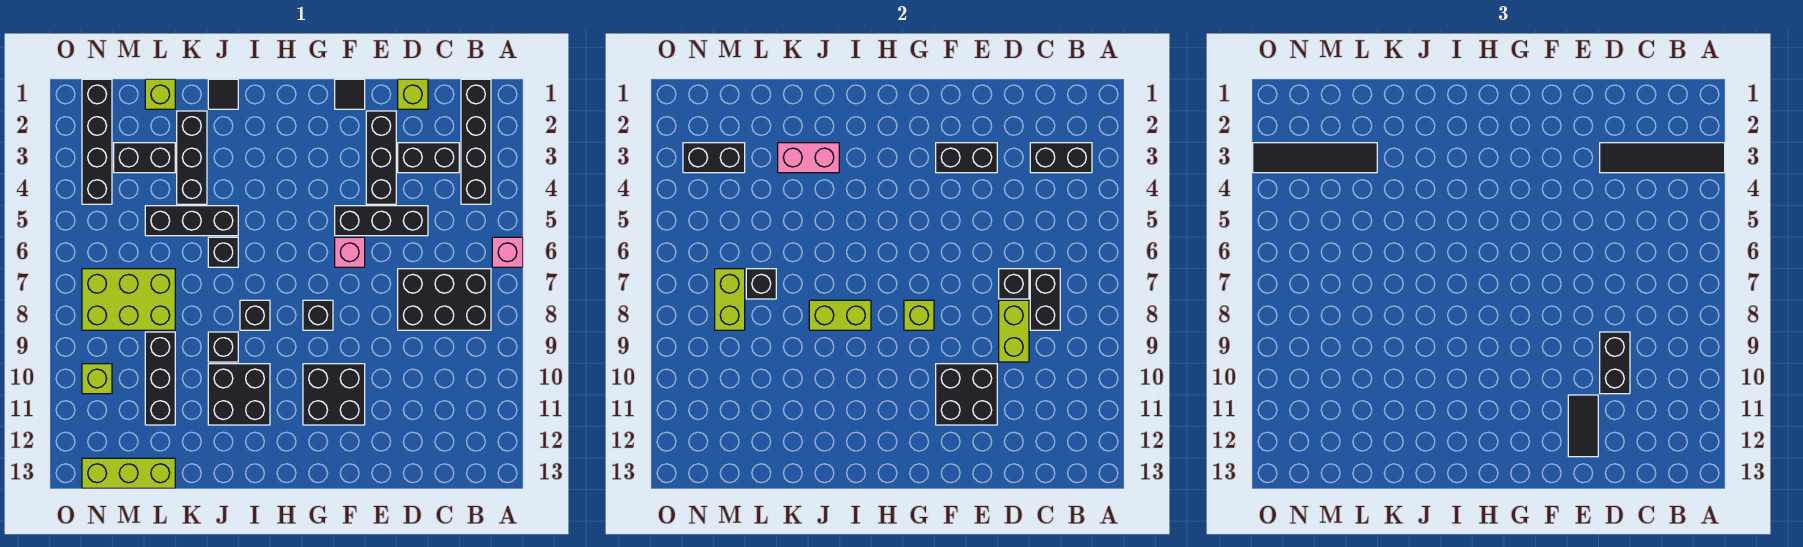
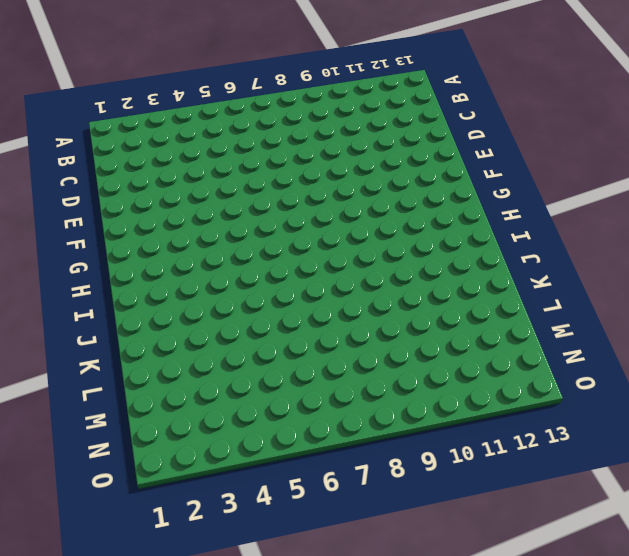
none -> pink brick A6 level 1
none -> black brick B1:B4 level 1
none -> black brick B7:D8 level 1
none -> black brick C3:D3 level 1

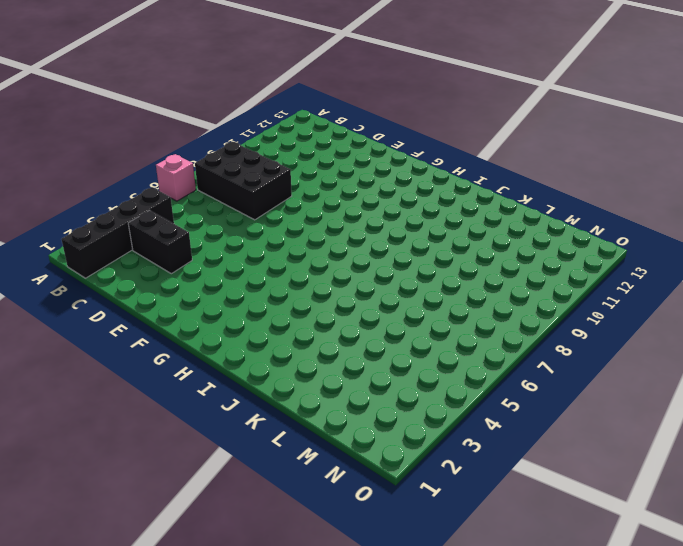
none -> lime brick D1 level 1
none -> black brick D5:F5 level 1
none -> black brick E2:E4 level 1
none -> black tile F1 level 1

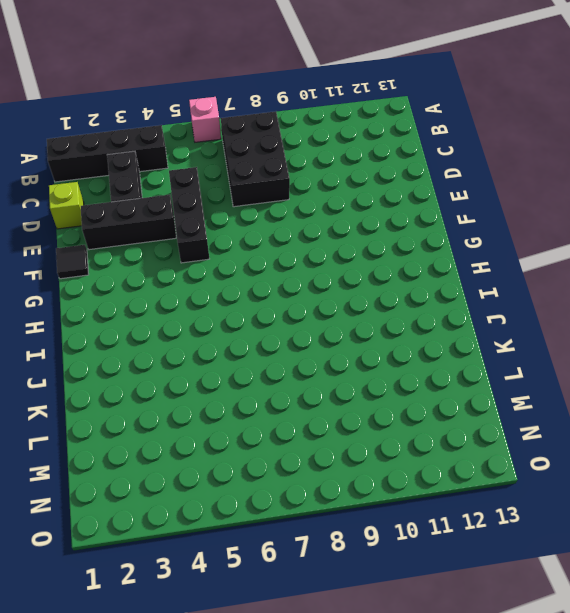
none -> pink brick F6 level 1
none -> black brick F10:G11 level 1
none -> black brick G8 level 1
none -> black brick I8 level 1

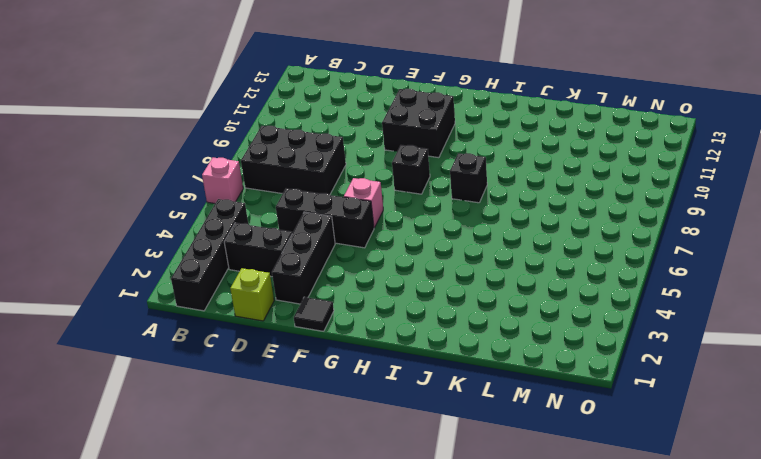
none -> black brick I10:J11 level 1
none -> black tile J1 level 1
none -> black brick J5:L5 level 1
none -> black brick J6 level 1

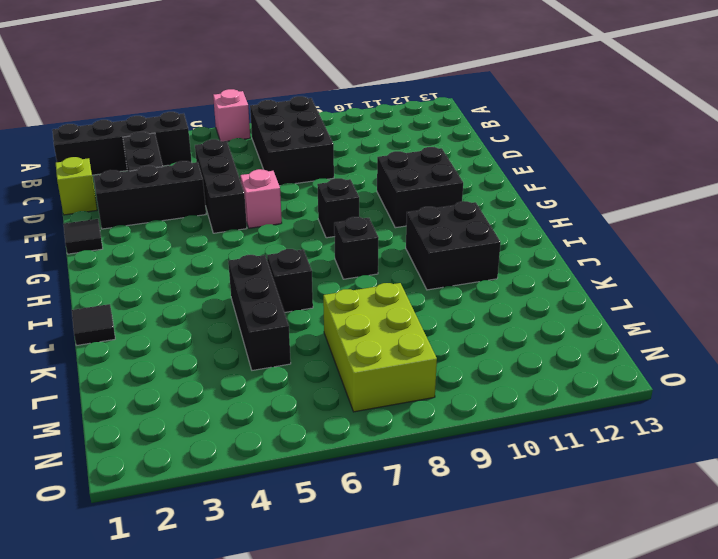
none -> black brick J9 level 1
none -> black brick K2:K4 level 1
none -> lime brick L1 level 1
none -> black brick L3:M3 level 1

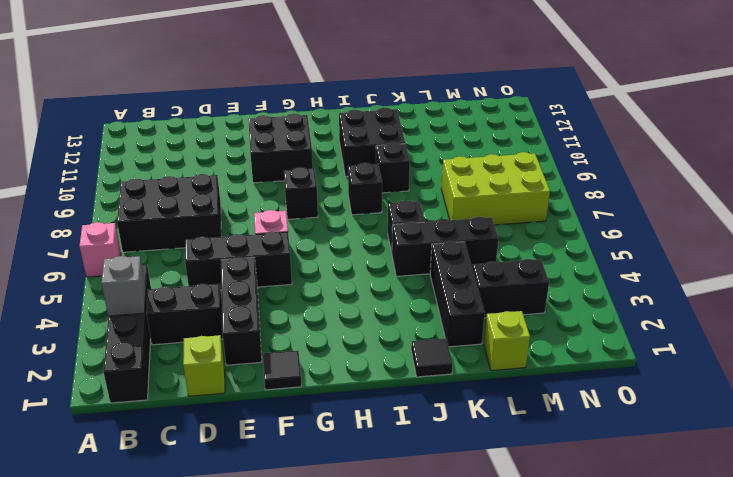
grey brick B3 level 2 -> black brick B3:C3 level 2
none -> black brick L9:L11 level 1
none -> lime brick L13:N13 level 1
none -> black brick N1:N4 level 1
none -> lime brick N10 level 1

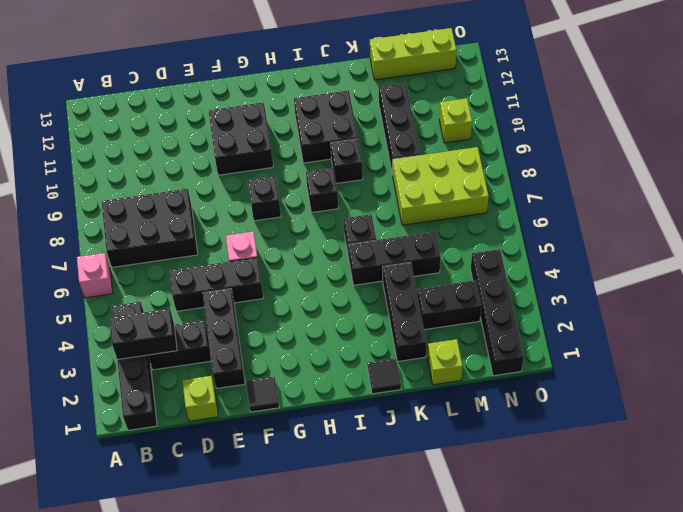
none -> black brick C7:C8 level 2
none -> black brick D7 level 2
none -> lime brick D8:D9 level 2
none -> black brick E3:F3 level 2

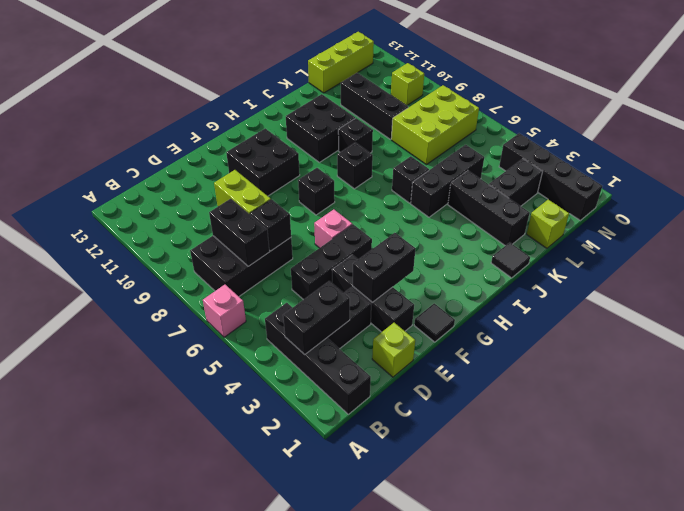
none -> black brick E10:F11 level 2
none -> lime brick G8 level 2
none -> lime brick I8:J8 level 2
none -> pink brick J3:K3 level 2

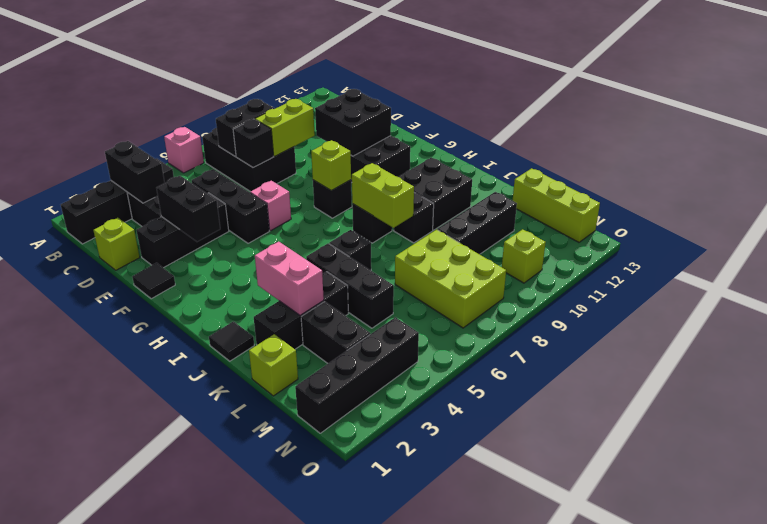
none -> black brick L7 level 2
none -> black brick M3:N3 level 2
none -> lime brick M7:M8 level 2
none -> black tile A3:D3 level 3

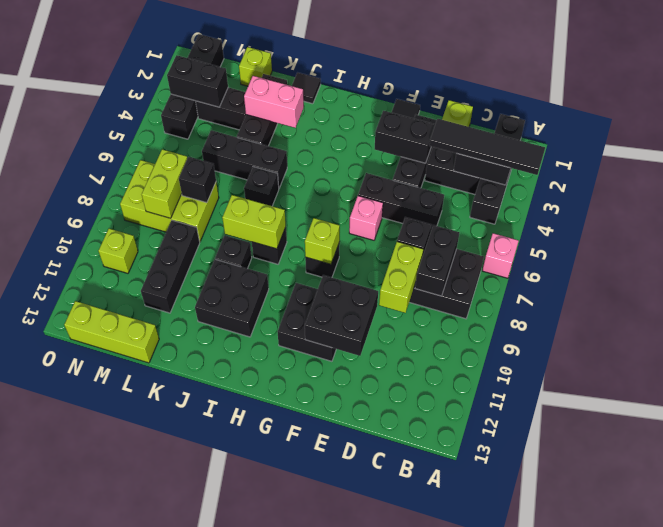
none -> black brick D9:D10 level 3
none -> black tile E11:E12 level 3
none -> black tile L3:O3 level 3

